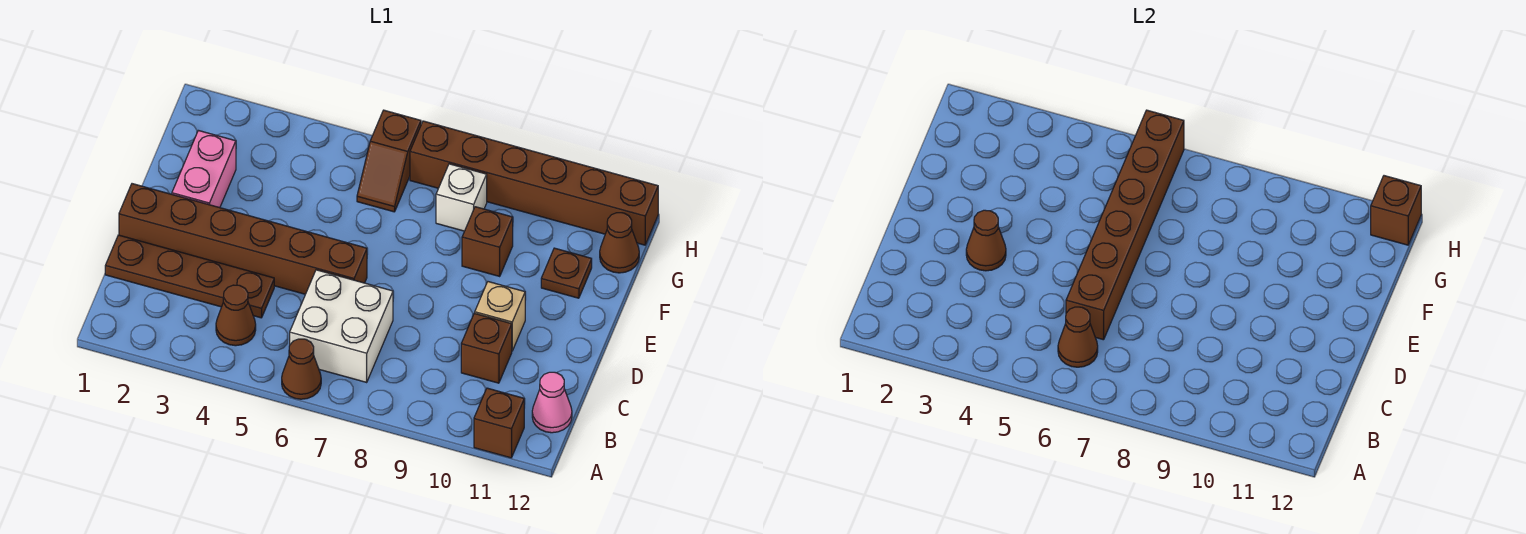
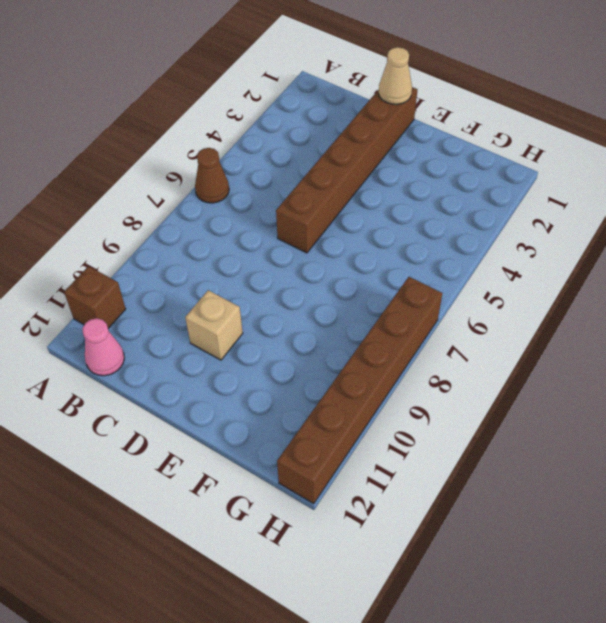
tan cone D1 level 2 -> none
none -> brown cone B4 level 1
none -> white brick B6:C7 level 1
none -> brown plate C1:C4 level 1

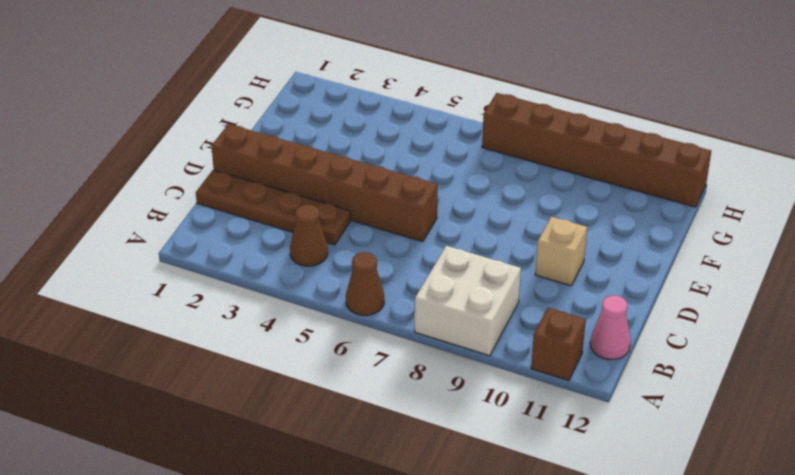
white brick A8:B9 level 1 -> white brick B6:C7 level 1
none -> brown brick C10 level 1
none -> pink brick E2:F2 level 1
none -> brown brick F9 level 1

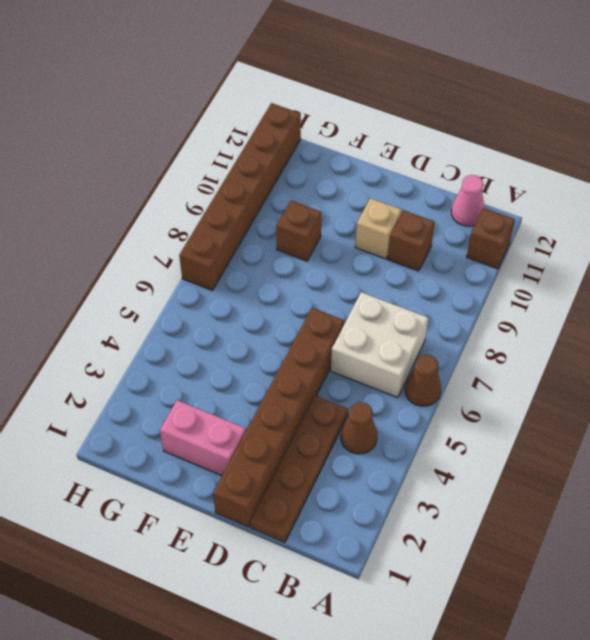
none -> brown plate F11 level 1
none -> brown slope G6:H6 level 1 top H
none -> white brick G8 level 1

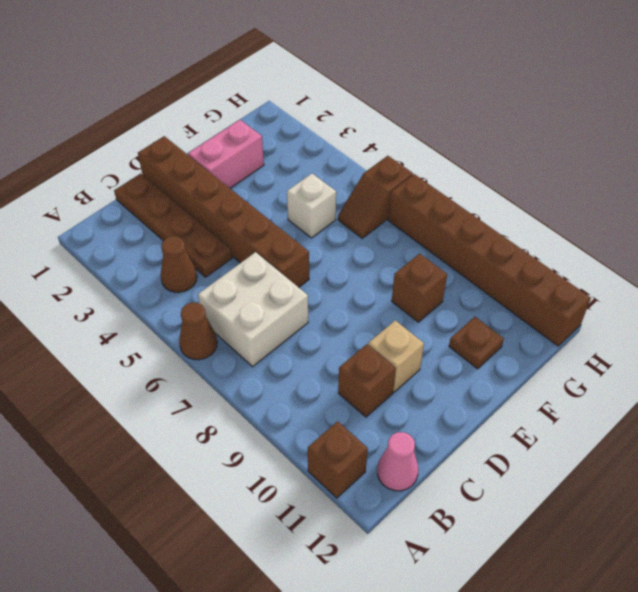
white brick F5 level 1 -> white brick G8 level 1
none -> brown cone G12 level 1
none -> brown cone B6 level 2
none -> brown brick C6:H6 level 2

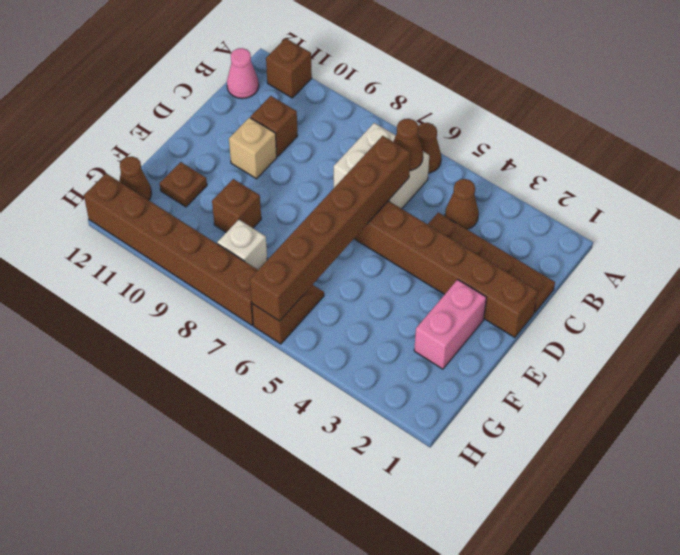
none -> brown cone D3 level 2
none -> brown brick H12 level 2

